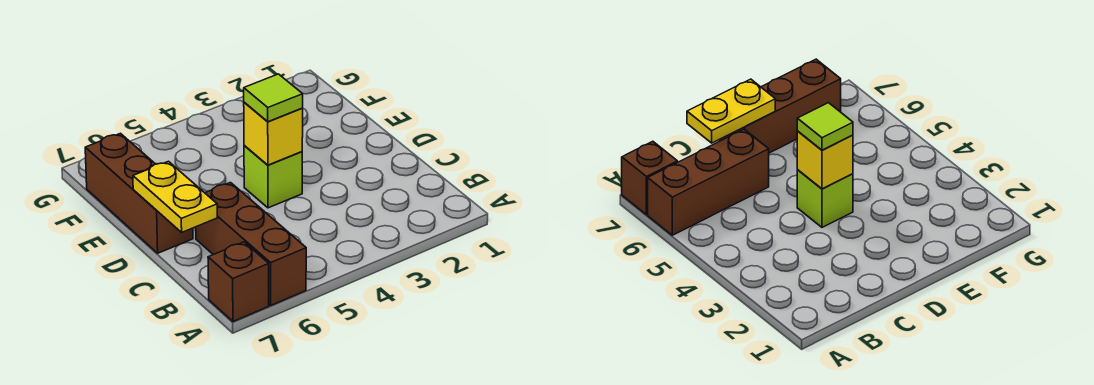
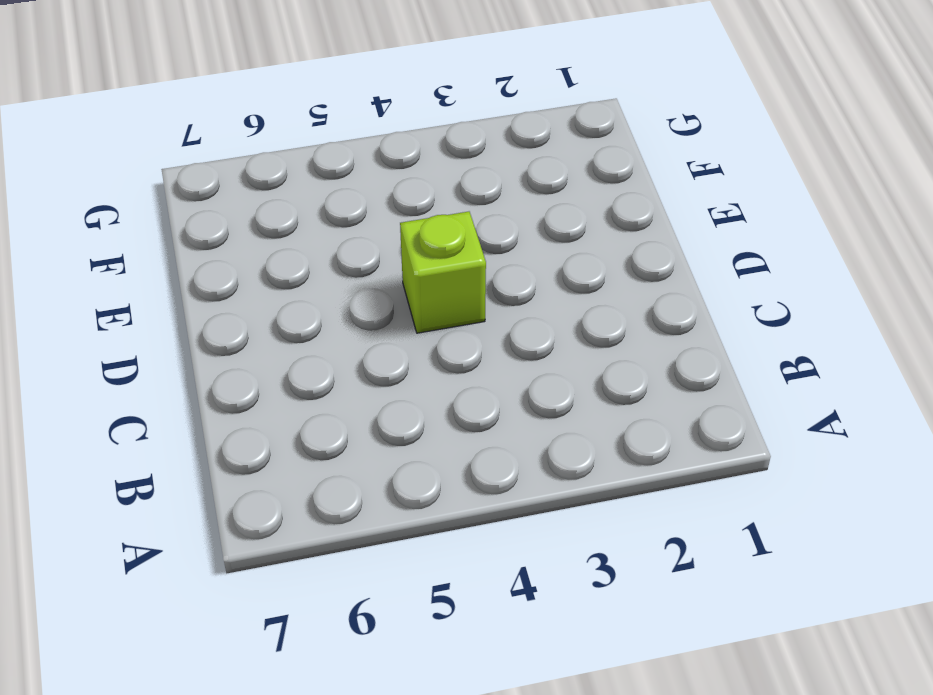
none -> brown brick A6:C6 level 1
none -> brown brick A7 level 1

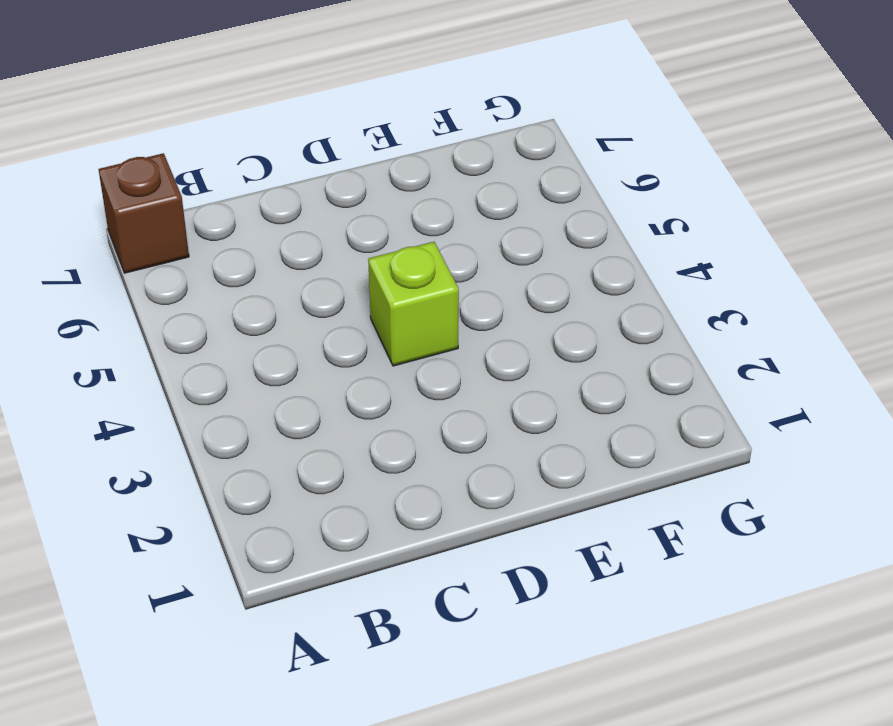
none -> brown brick A6:C6 level 1
none -> brown brick D7:F7 level 1

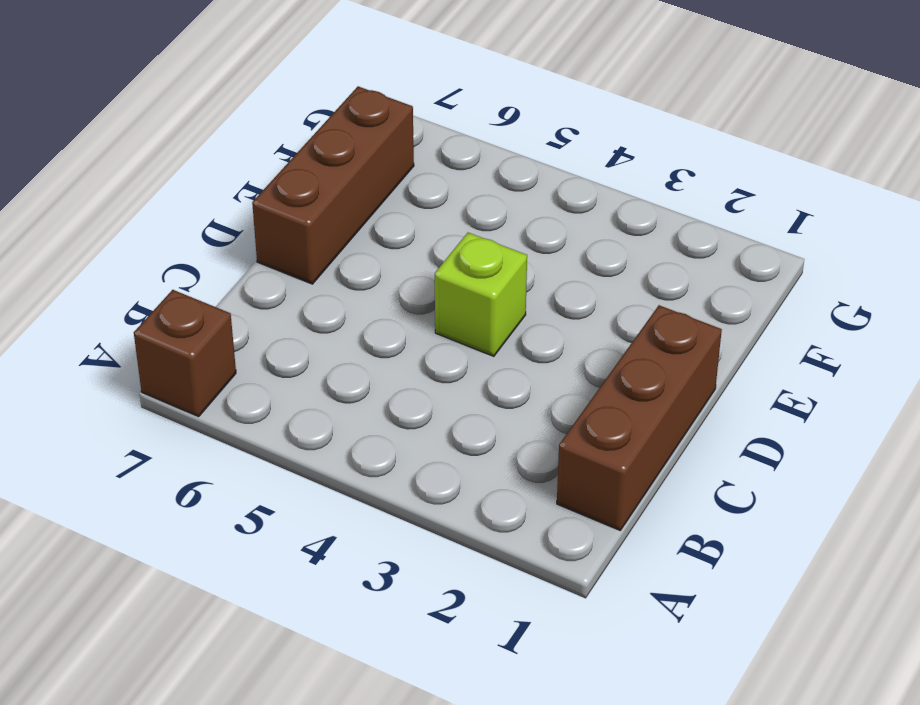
brown brick B1:D1 level 1 -> brown brick A6:C6 level 1
none -> yellow plate C7:D7 level 2
none -> yellow brick D4 level 2

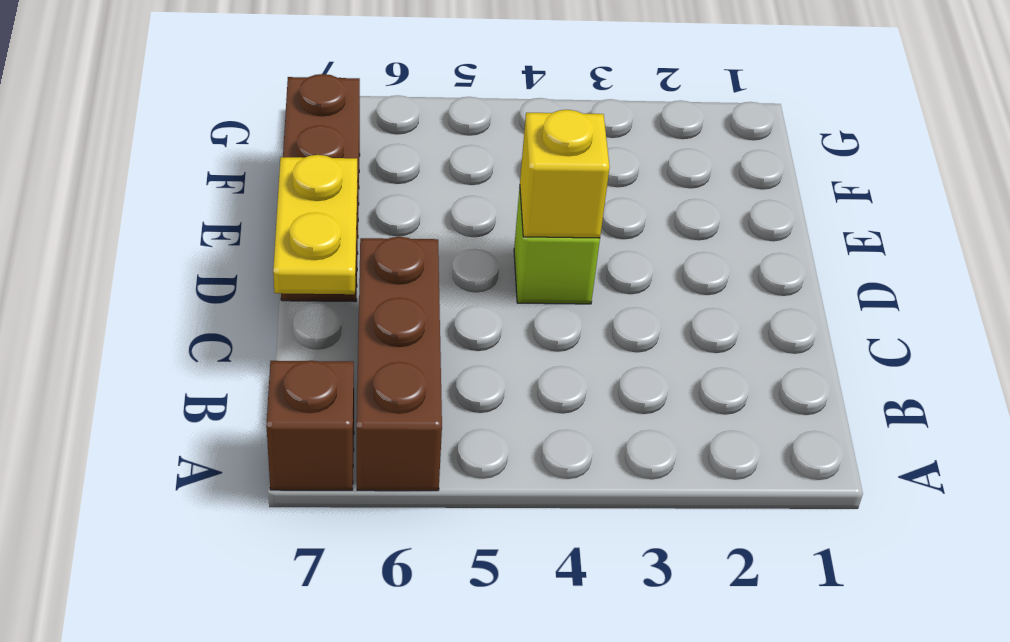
none -> lime tile D4 level 3

